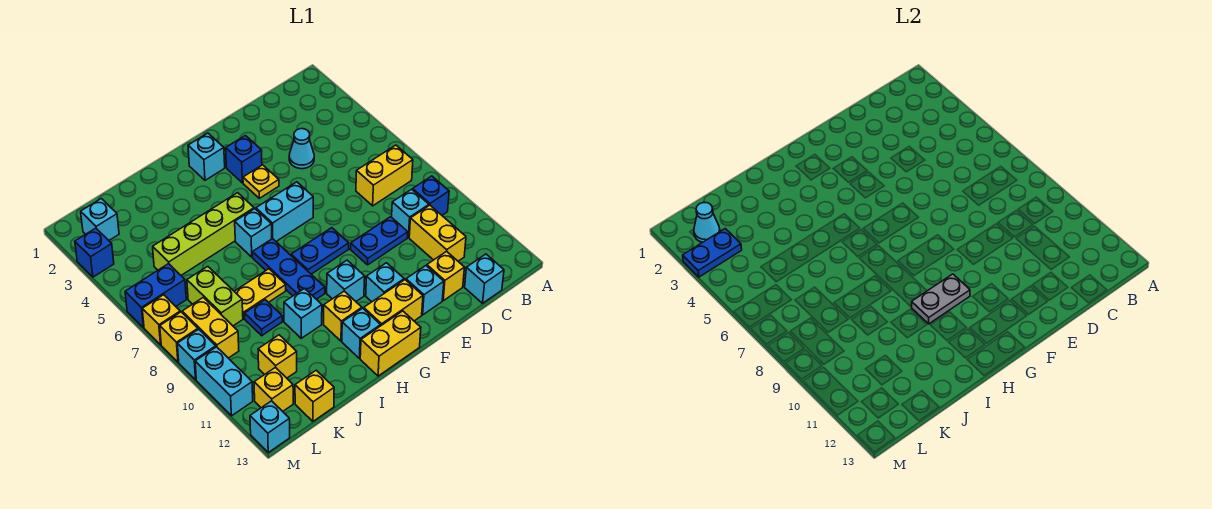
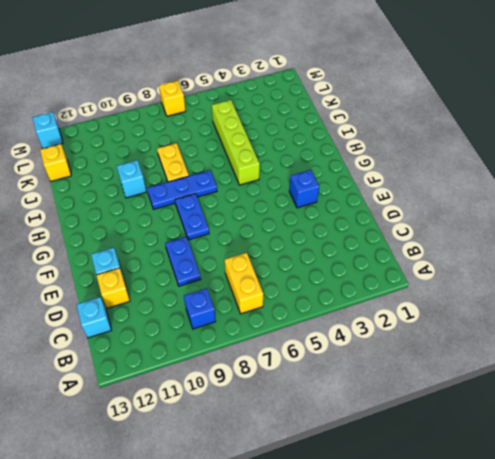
none -> cyan brick C9 level 1
none -> yellow brick C10:C11 level 1
none -> cyan cone D4 level 1
none -> yellow plate F4 level 1

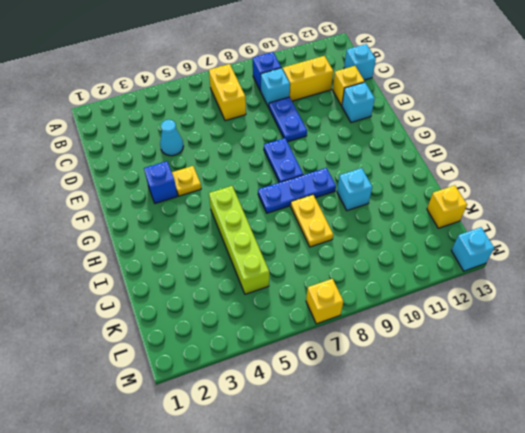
none -> cyan brick F6:G6 level 1
none -> cyan brick F11 level 1
none -> yellow brick F12:G12 level 1
none -> cyan brick G2 level 1

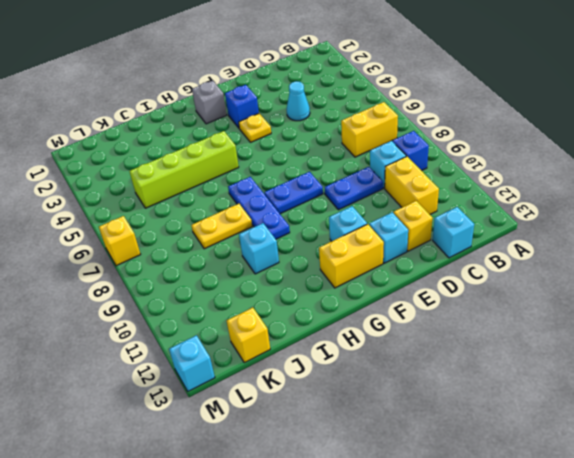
grey brick G2 level 1 -> cyan brick G2 level 1
none -> cyan brick F6:G6 level 1
none -> cyan brick G10 level 1
none -> yellow brick G13:H13 level 1
none -> cyan brick H6 level 1

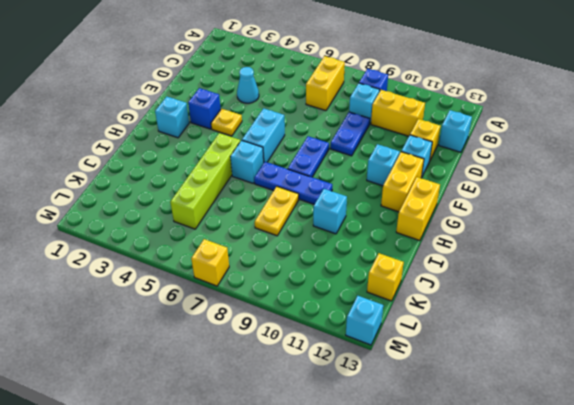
none -> cyan brick G10 level 1
none -> yellow brick H11 level 1
none -> cyan brick H12 level 1
none -> blue plate J9 level 1

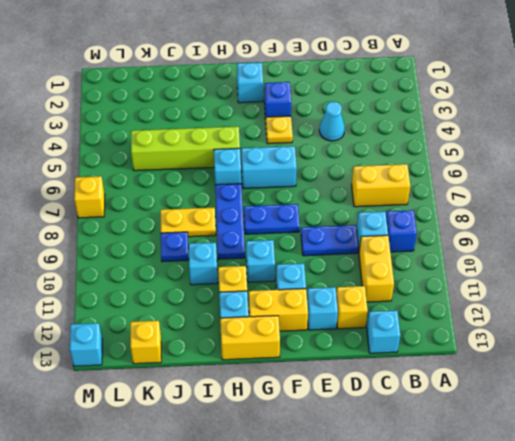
none -> lime brick K7:K8 level 1
none -> yellow brick K11 level 1
none -> cyan brick L2 level 1
none -> blue brick L6:M6 level 1

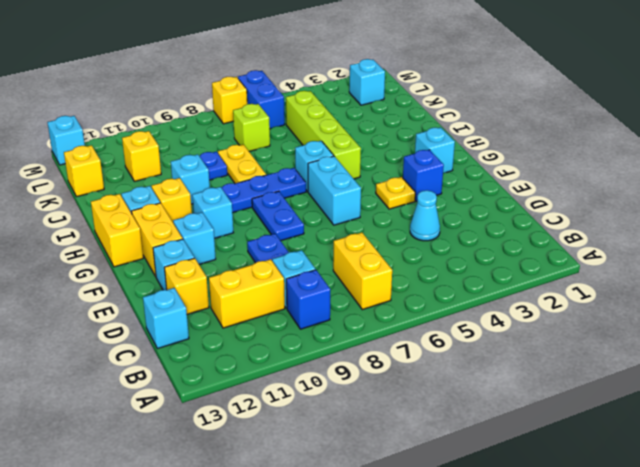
lime brick K7 level 1 -> lime brick K7:K8 level 1
none -> yellow brick L8:L9 level 1
none -> yellow brick L12 level 1
none -> blue brick M3 level 1
none -> yellow brick M8 level 1

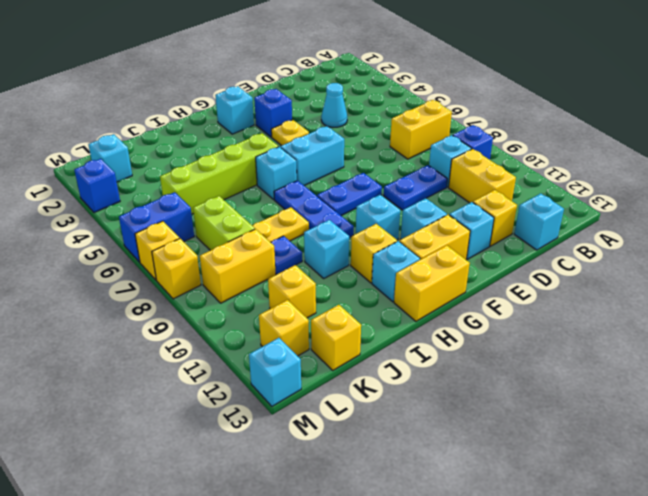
yellow brick K9:L9 level 1 -> yellow brick L8:L9 level 1
none -> cyan brick M9 level 1
none -> cyan brick M10:M11 level 1
none -> grey plate G10:H10 level 2
none -> cyan cone L2 level 2

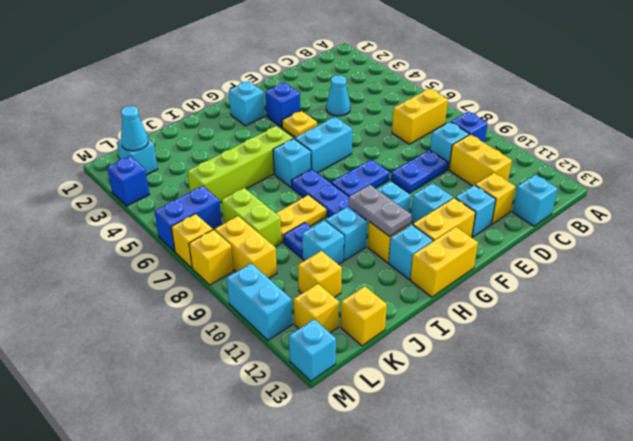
grey plate H10:H11 level 2 -> grey plate G10:H10 level 2
cyan brick J10 level 1 -> cyan brick M9 level 1
none -> blue plate L3:M3 level 2

